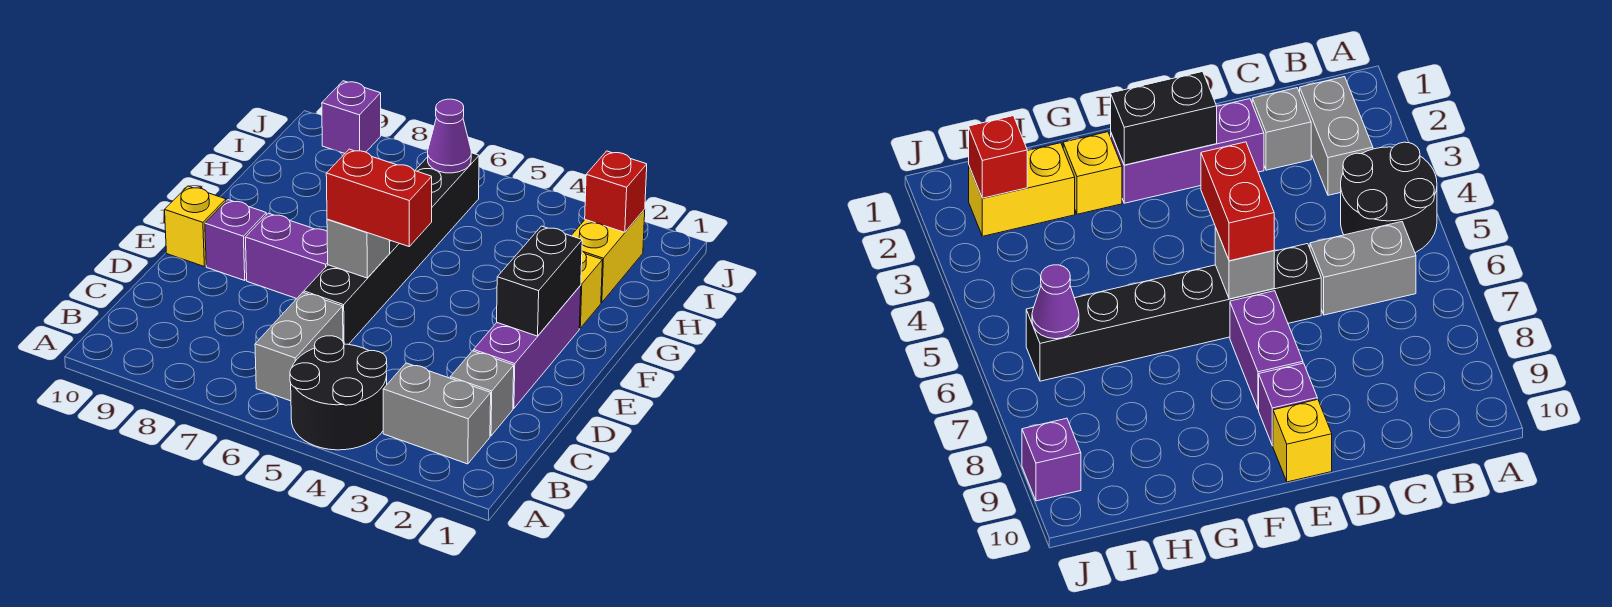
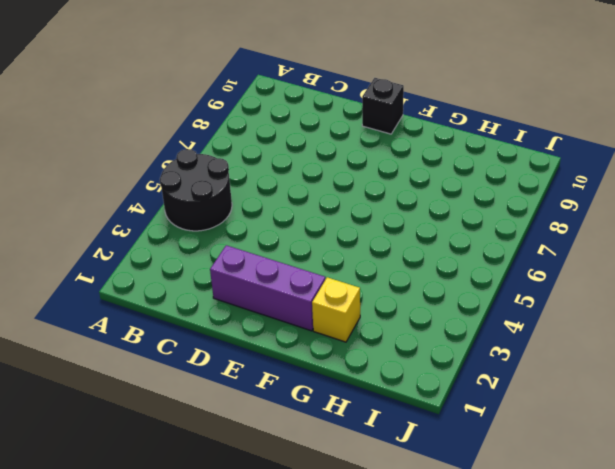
black brick E10 level 1 -> yellow brick E10 level 1
none -> grey brick B2:B3 level 1
none -> grey brick B6:C6 level 1
none -> grey brick C2 level 1

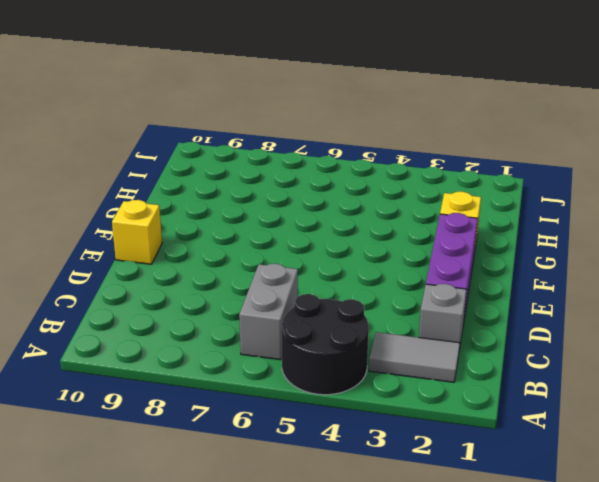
grey tile B2:B3 level 1 -> grey brick B2:B3 level 1
none -> black brick D6:I6 level 1
none -> purple brick E7:E8 level 1
none -> purple brick E9 level 1

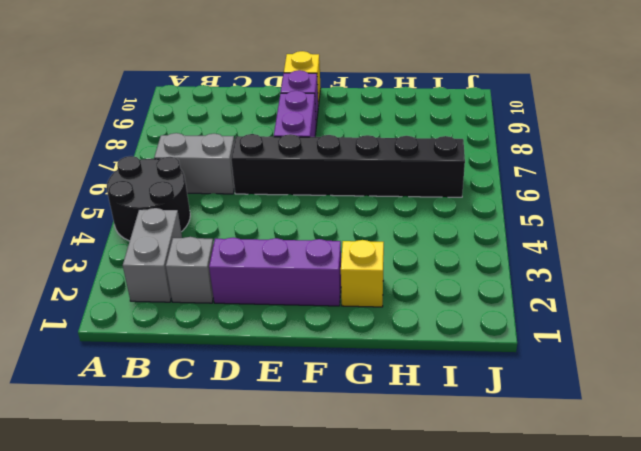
none -> yellow brick H2:I2 level 1
none -> purple brick J9 level 1
none -> black brick E2:F2 level 2

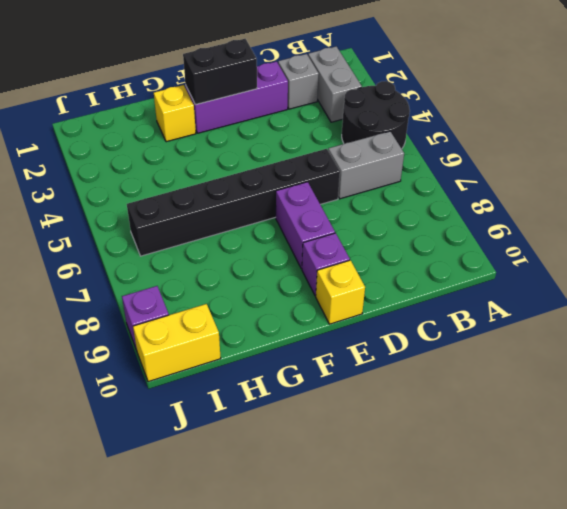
yellow brick I10:J10 level 1 -> yellow brick H2:I2 level 1
none -> grey brick E6 level 2
none -> red brick I2 level 2
none -> purple cone I6 level 2

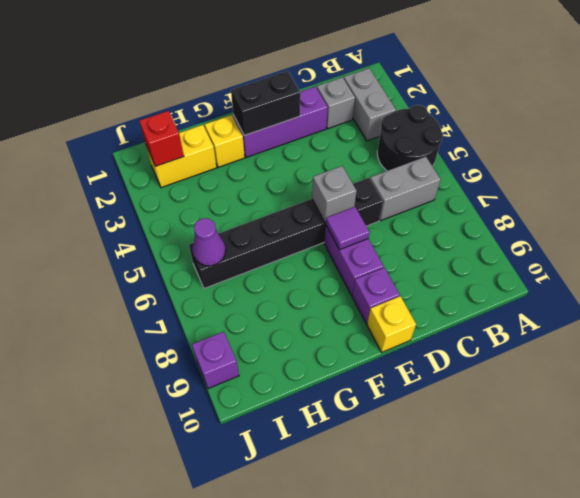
purple tile E7 level 2 -> none
none -> red brick E5:E6 level 3

